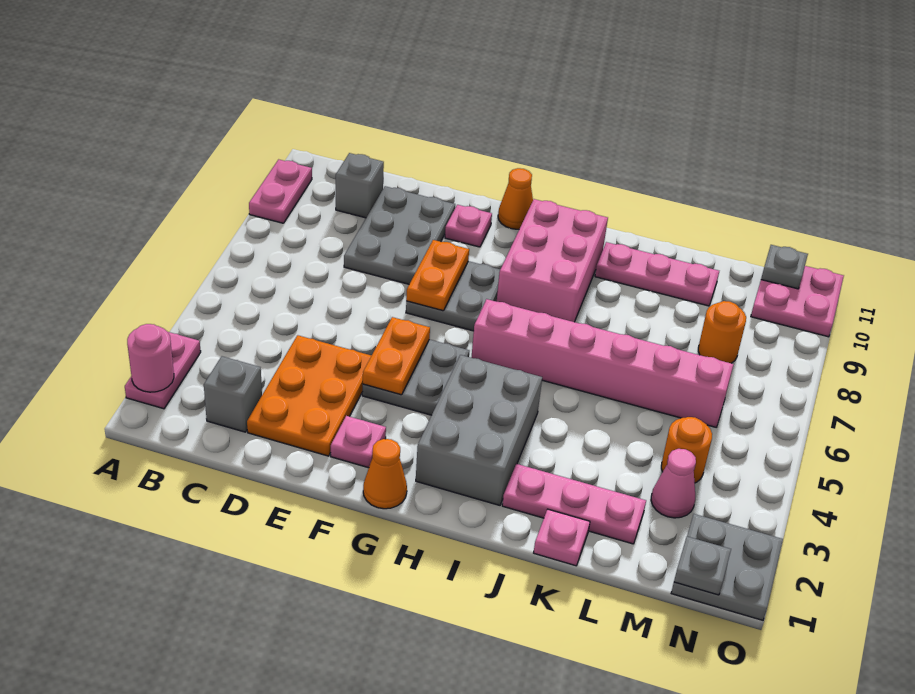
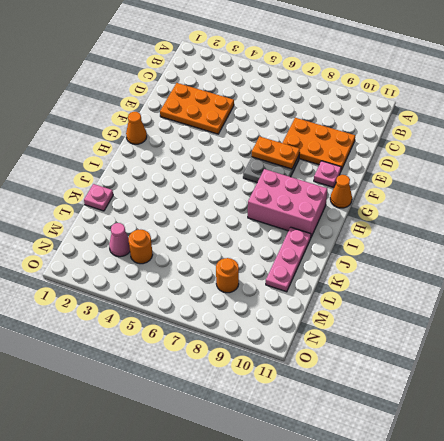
orange plate D8:E10 level 1 -> grey plate D8:E10 level 1
none -> pink plate A2:A3 level 1
none -> pink plate A9:A10 level 1
none -> grey brick C2 level 1

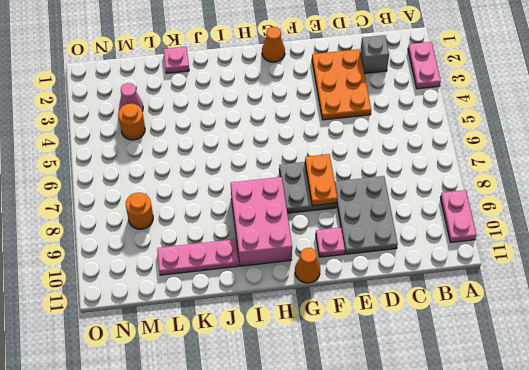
none -> grey brick C10 level 1
none -> pink plate F2 level 1
none -> grey plate F4:G5 level 1

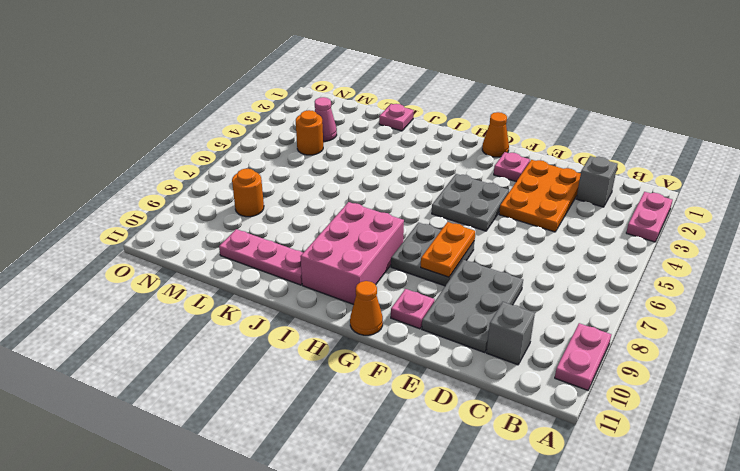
none -> grey brick H2:I4 level 1
none -> pink brick H6:M6 level 1
none -> pink plate J2:L2 level 1

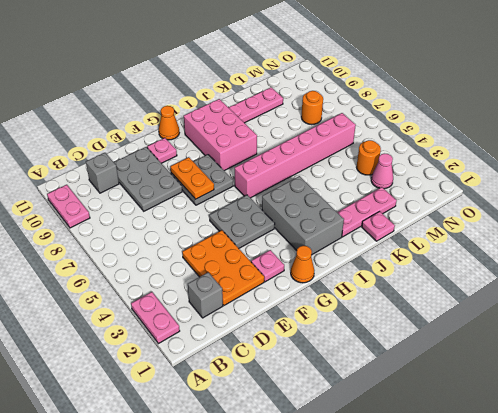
none -> grey plate N1:O2 level 1
none -> pink plate N10:O11 level 1
none -> pink round brick A2 level 2

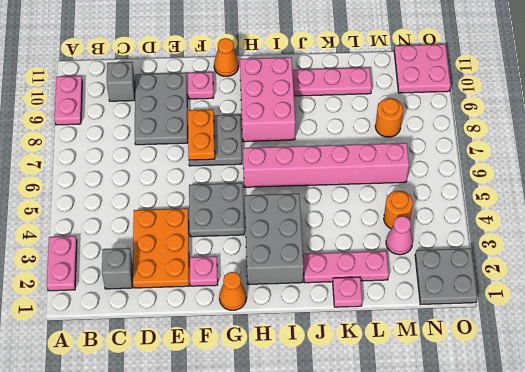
none -> pink round brick A2 level 2
none -> orange plate F4:F5 level 2
none -> grey plate N1 level 2

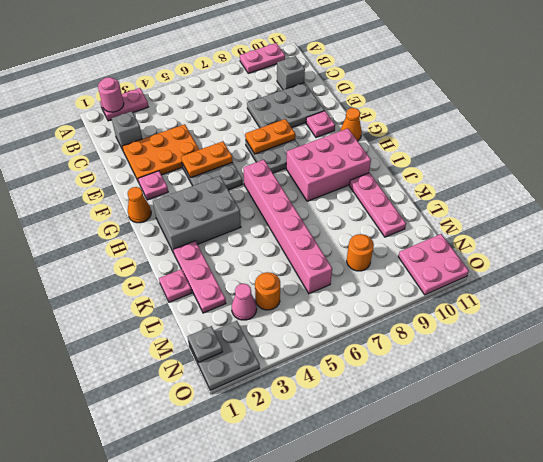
none -> grey plate N11 level 2

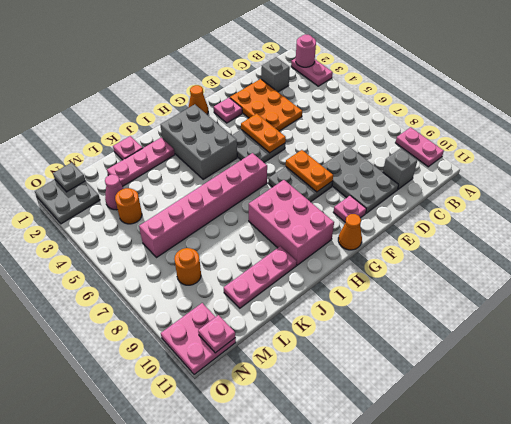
pink plate N11 level 2 -> grey plate N11 level 2

